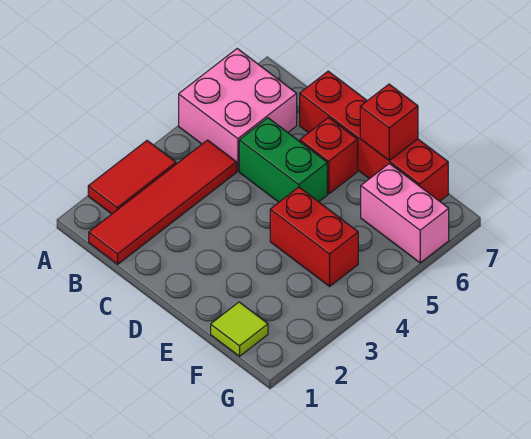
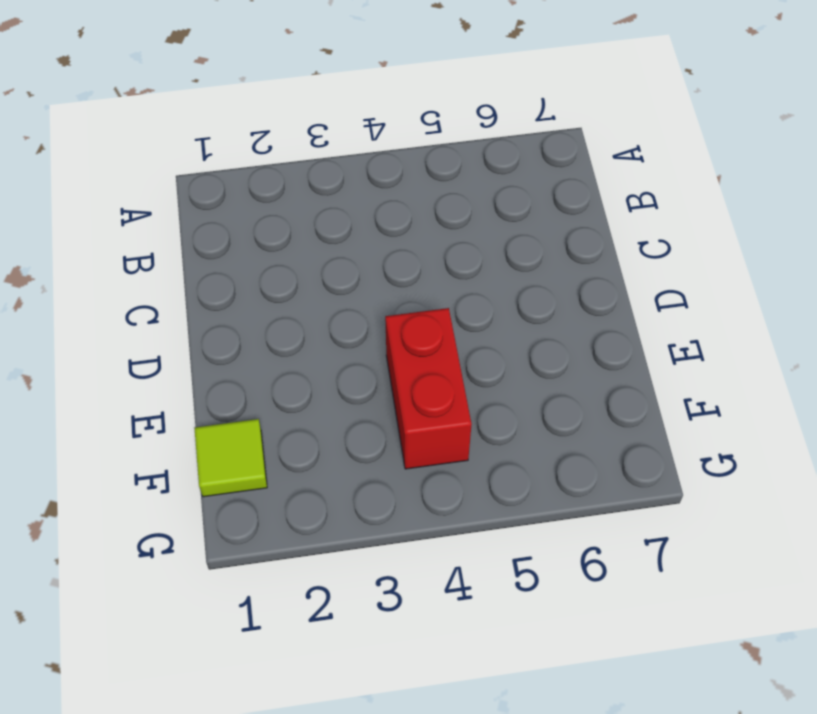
none -> red tile A2:A3 level 1
none -> pink brick A5:B6 level 1

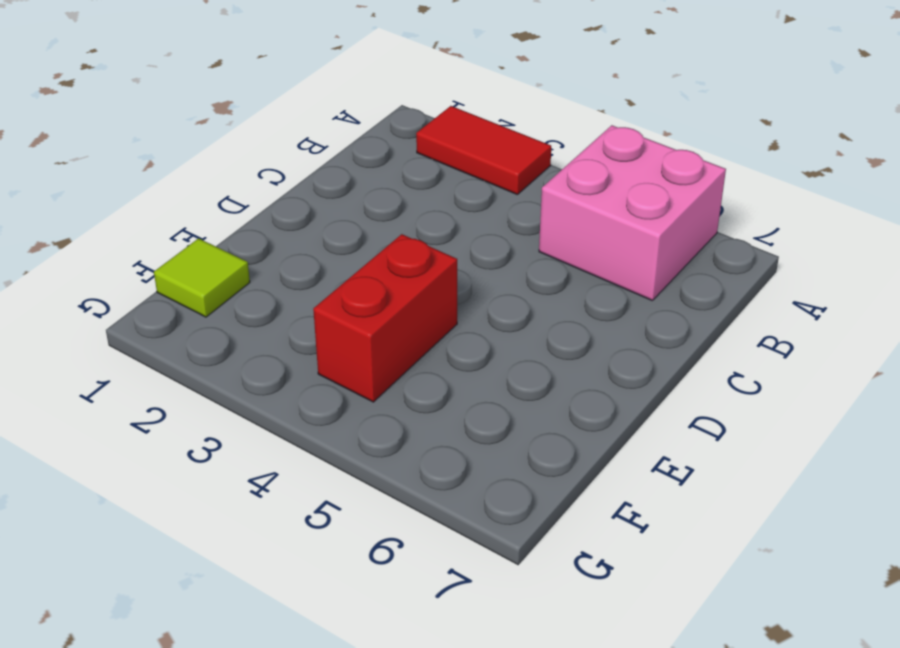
none -> red tile B1:B4 level 1
none -> green brick C5:D5 level 1

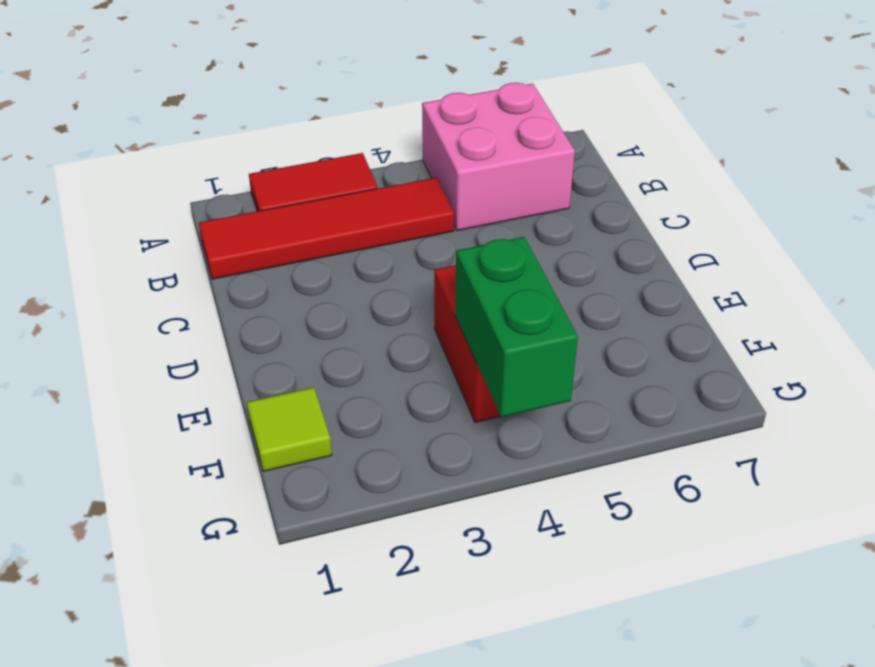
green brick F4:G4 level 2 -> green brick C5:D5 level 1
none -> red brick C7:F7 level 1
none -> red brick D6 level 1

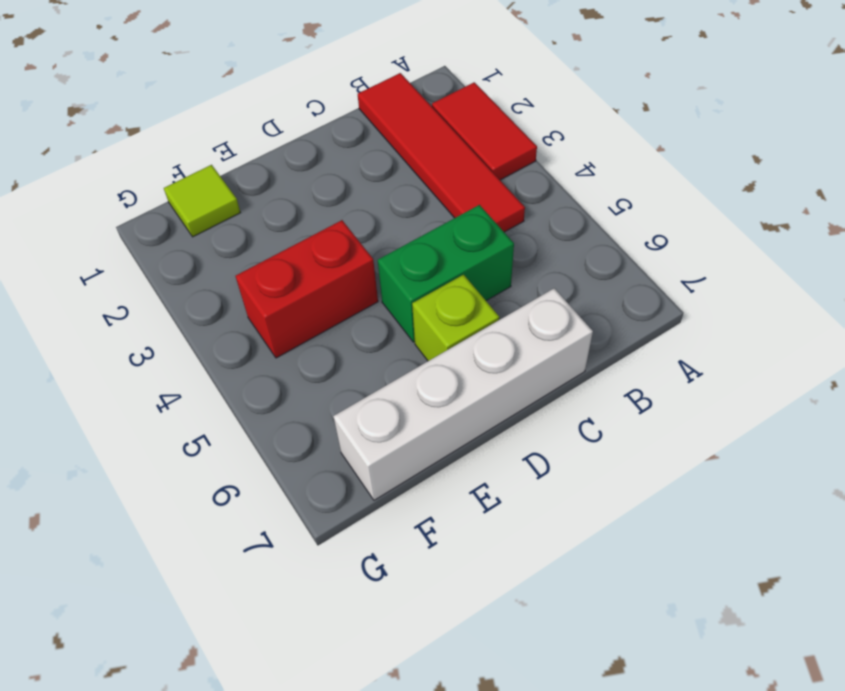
white brick C7:F7 level 1 -> red brick C7:F7 level 1
lime brick D6 level 1 -> red brick D6 level 1
none -> pink brick A5:B6 level 1
none -> pink brick F6:G6 level 1

